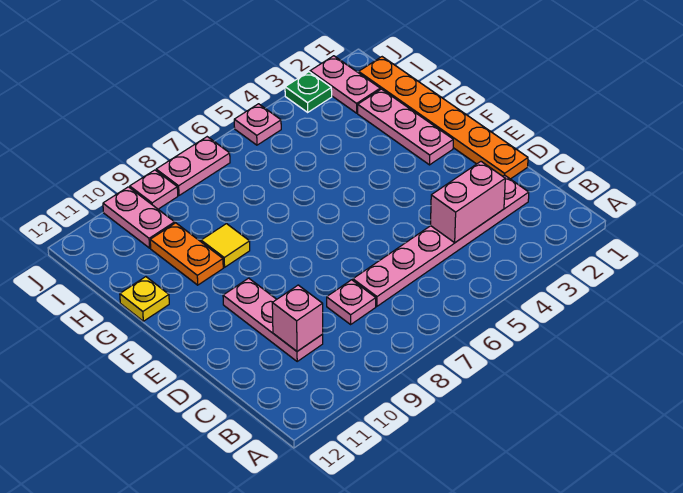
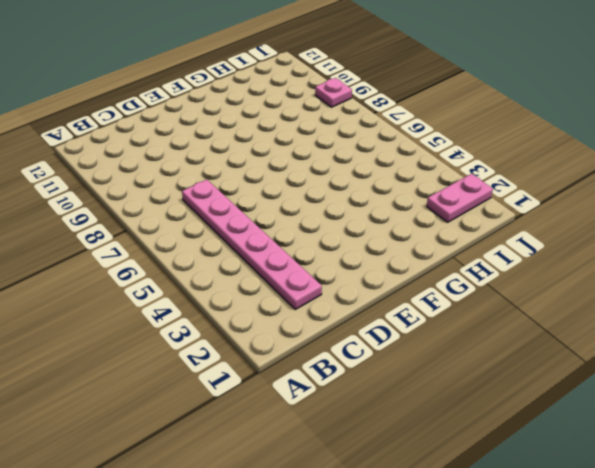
none -> pink plate C8 level 1
none -> pink plate C10:E10 level 1
none -> orange plate D1:I1 level 1

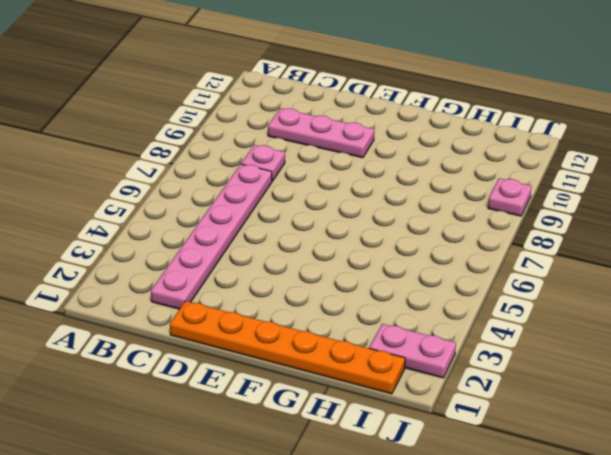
none -> pink plate F2:H2 level 1
none -> yellow tile G9 level 1
none -> orange plate G10:H10 level 1

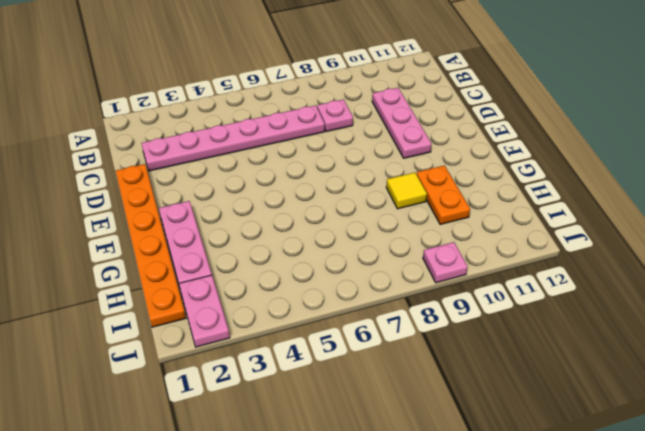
none -> yellow plate G12 level 1
none -> pink plate I10:J10 level 1
none -> green plate J3 level 1

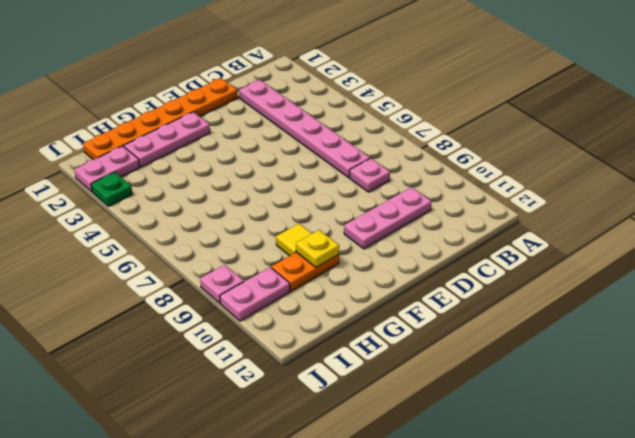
yellow plate G10 level 2 -> yellow plate G12 level 1
none -> pink plate J5 level 1
none -> pink plate J7:J8 level 1
none -> pink brick C3:C4 level 2

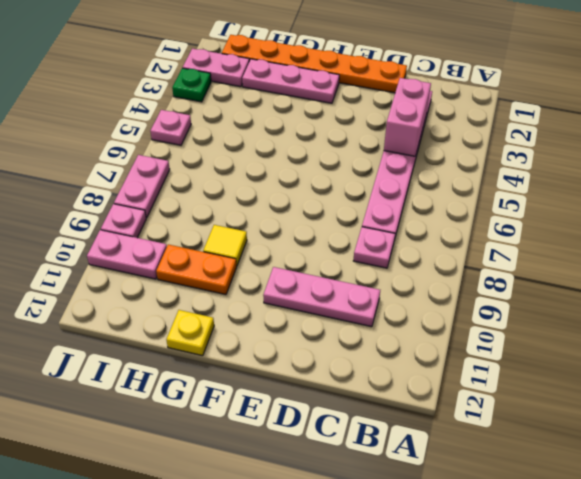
none -> pink brick C10 level 2

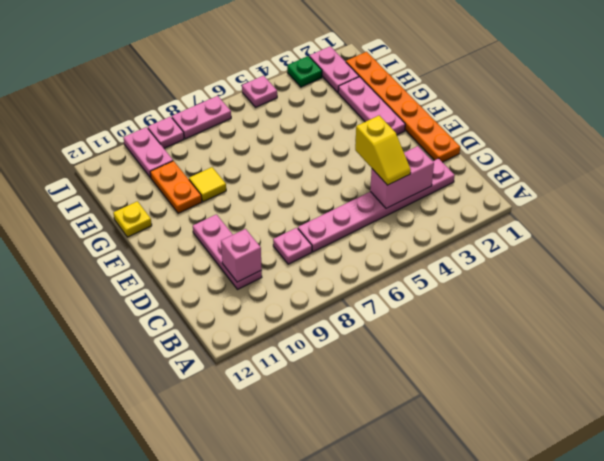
yellow slope C4:D4 level 3 top D -> none

